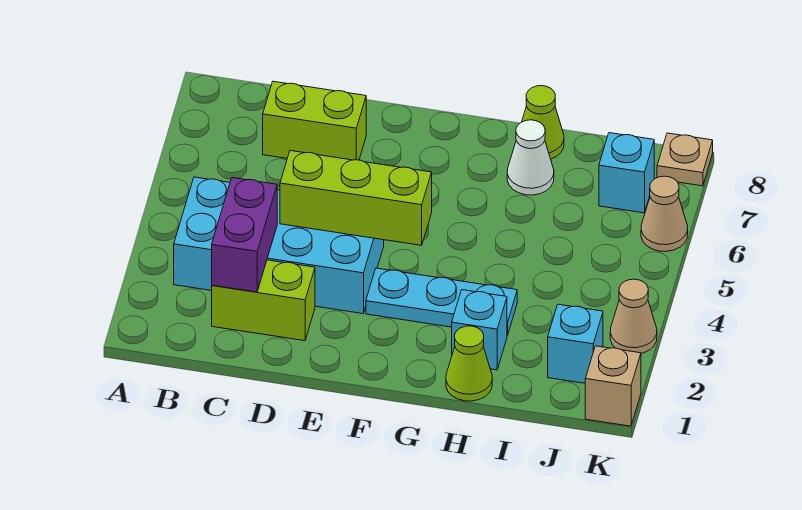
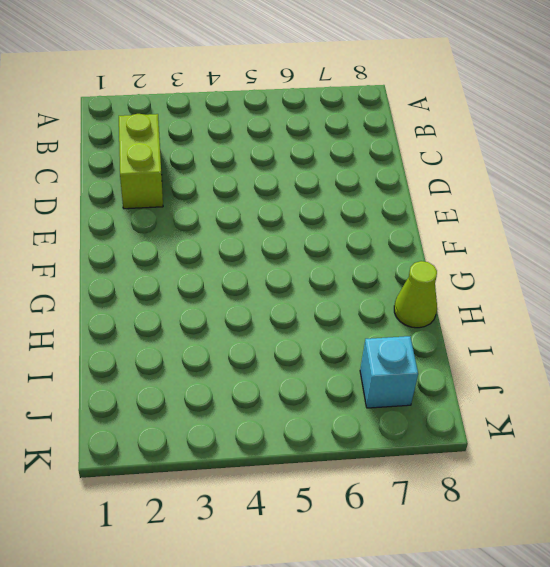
none -> cyan brick B3:E4 level 1
none -> lime brick C7:D7 level 1
none -> cyan plate F3:H3 level 1

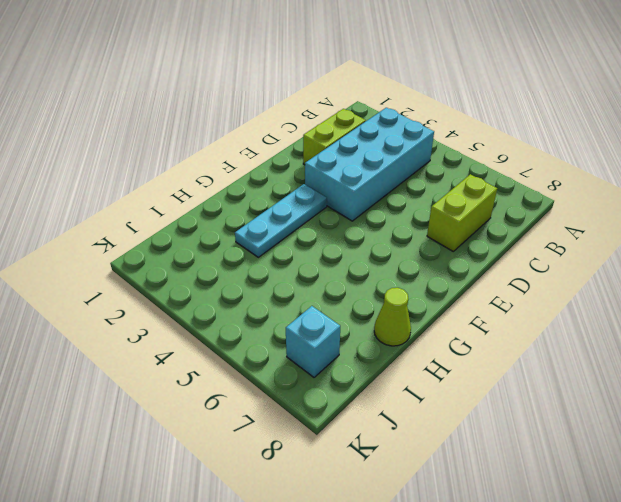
none -> lime cone H1 level 1
none -> cyan brick H2 level 1
none -> white cone H7 level 1

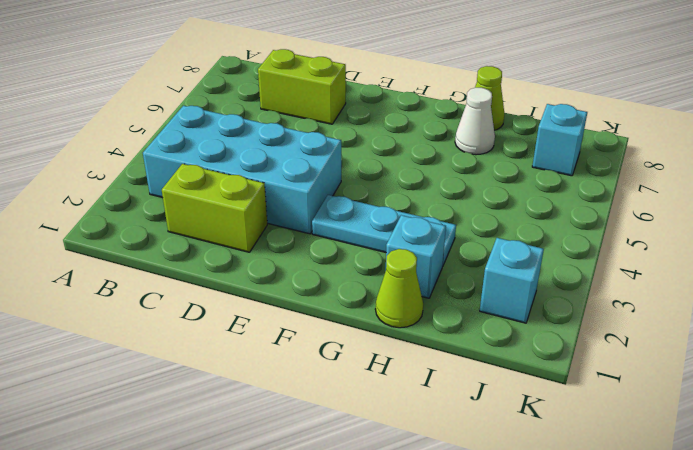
none -> tan brick K1 level 1
none -> tan cone K3 level 1
none -> tan cone K6 level 1

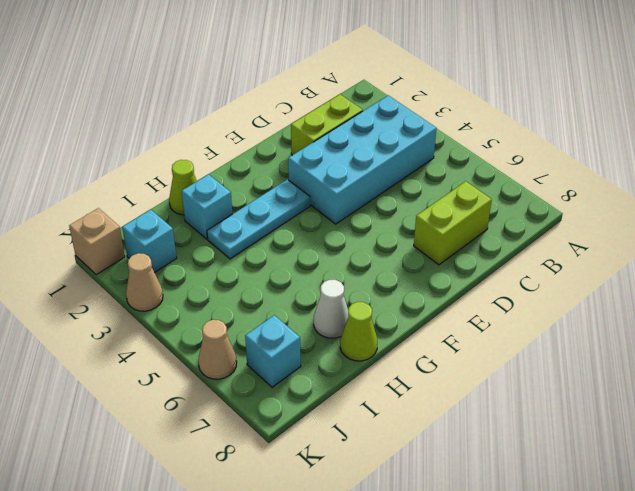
none -> tan plate K8 level 1
none -> purple brick C2:C3 level 2
none -> lime brick D4:F4 level 2

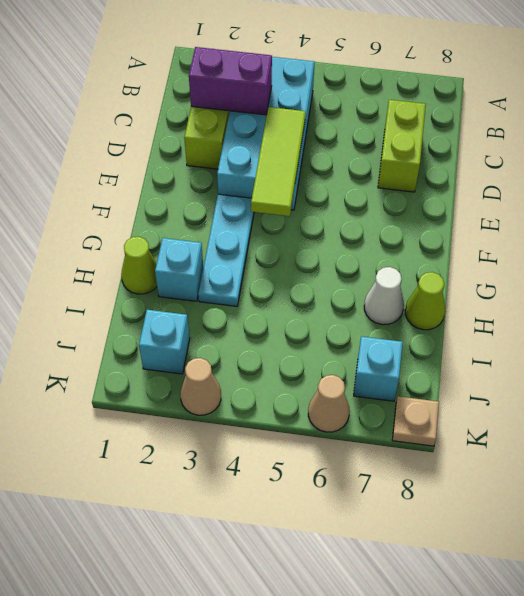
lime tile D4:F4 level 2 -> lime brick D4:F4 level 2
none -> tan brick K1 level 1

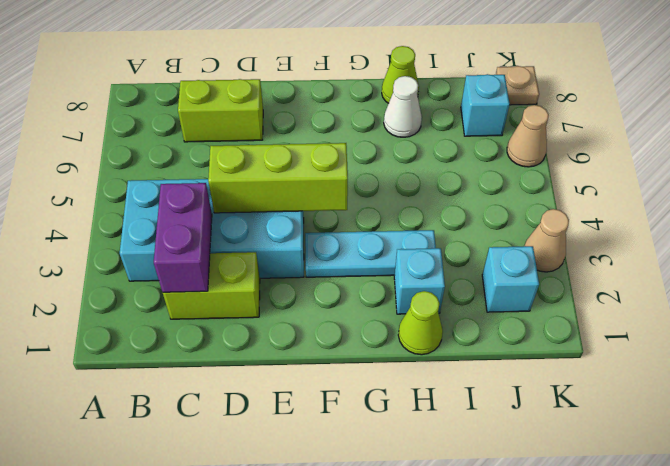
none -> tan brick K1 level 1

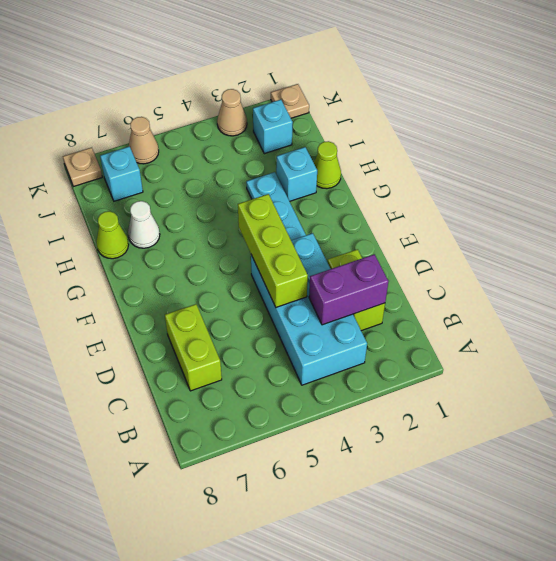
tan plate K1 level 1 -> tan brick K1 level 1

